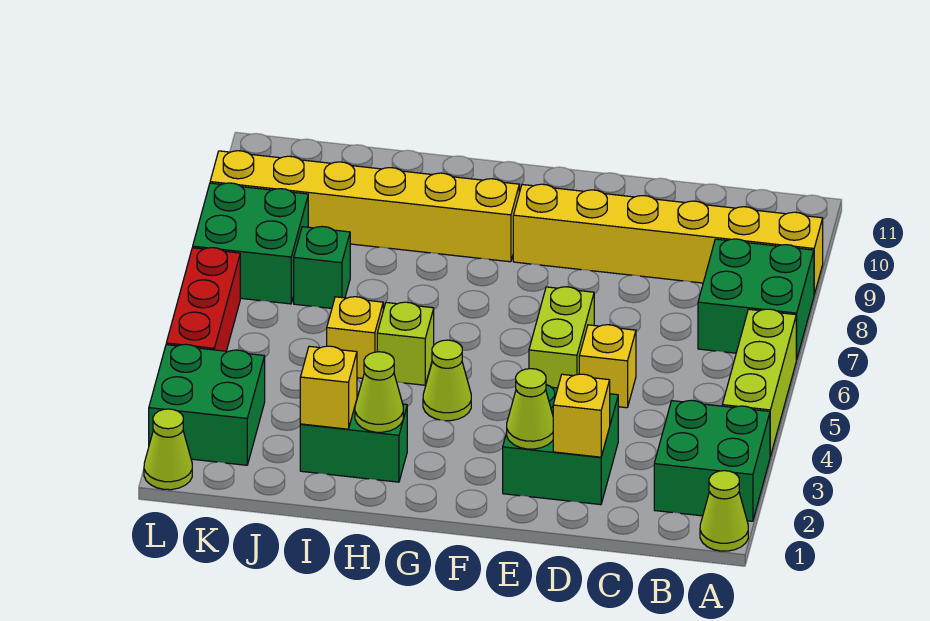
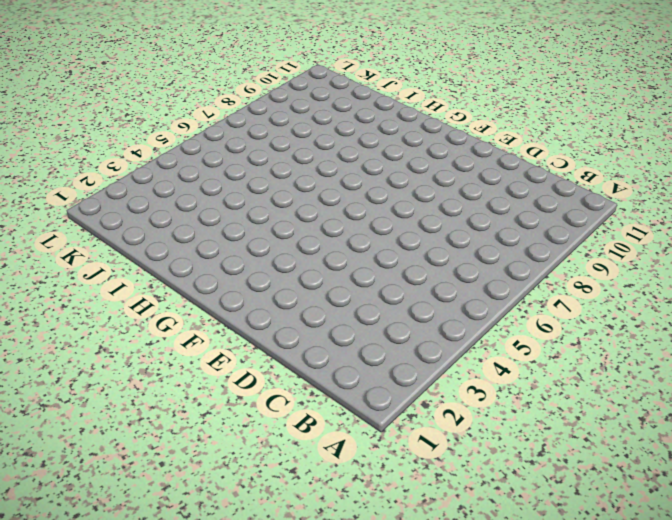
none -> lime cone A1 level 1
none -> green brick A2:B3 level 1
none -> lime brick A4:A6 level 1

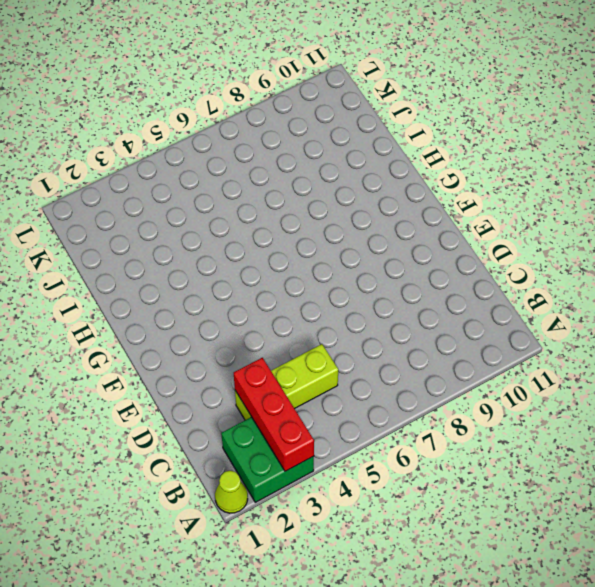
red brick A3:C3 level 2 -> red brick L4:L6 level 1
lime brick C3:C5 level 1 -> lime brick A4:A6 level 1
none -> green brick A7:B8 level 1
none -> yellow brick A9:F9 level 1
none -> green brick D2:E3 level 1

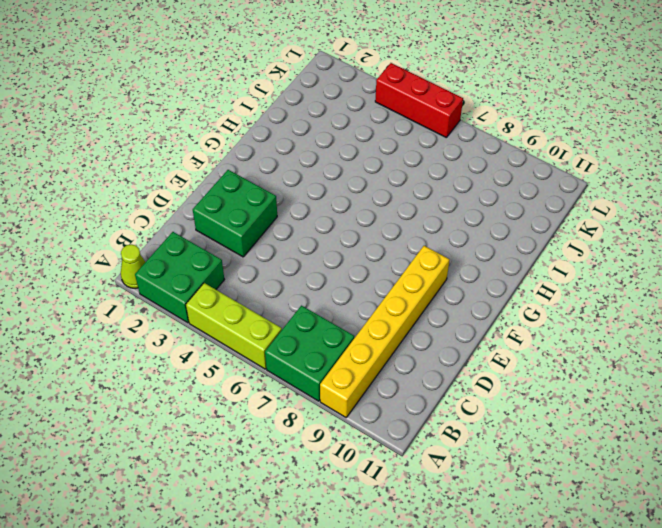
none -> yellow brick D5 level 1
none -> lime brick E5:E6 level 1
none -> lime cone G4 level 1

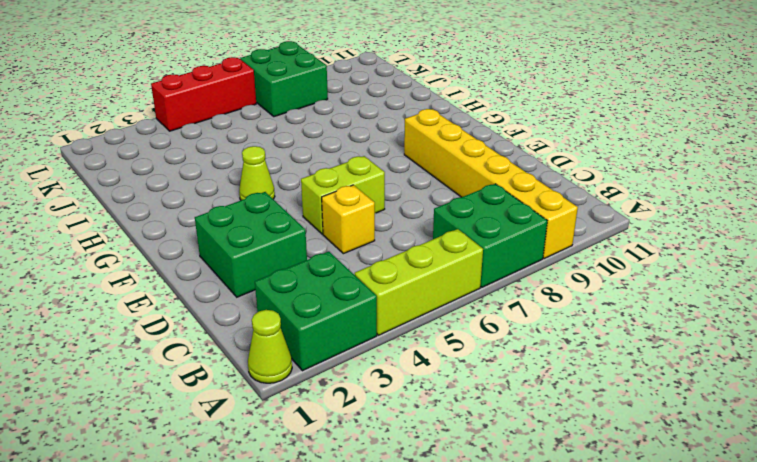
none -> yellow brick G9:L9 level 1
none -> green brick H2:I2 level 1
none -> lime brick H5 level 1

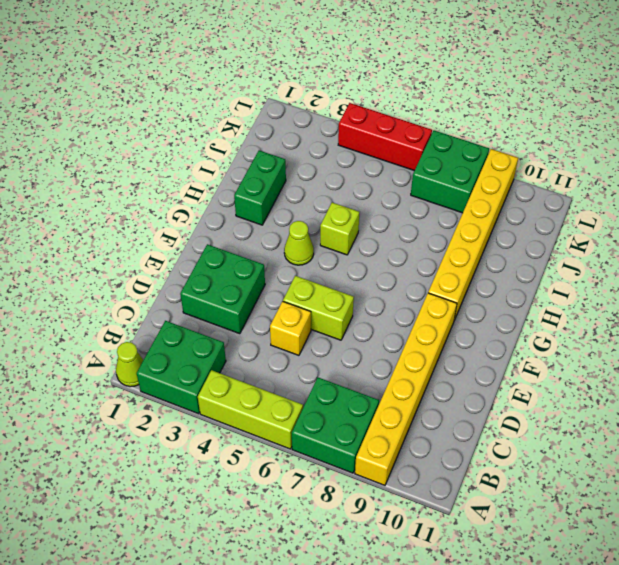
none -> yellow brick I5 level 1
none -> green brick J7 level 1
none -> green brick K2:L3 level 1

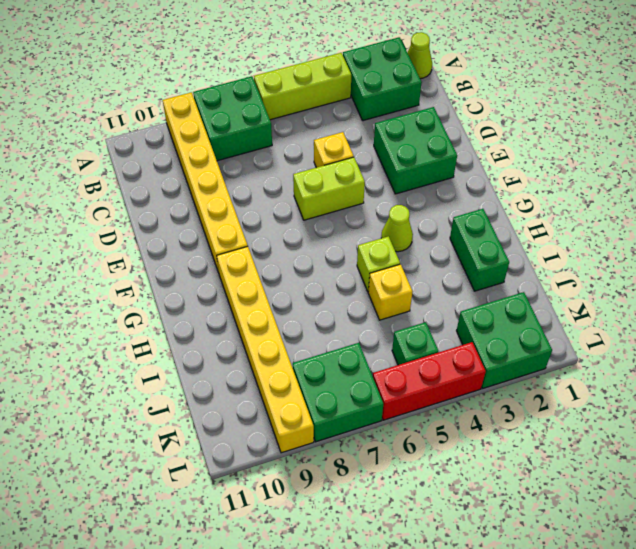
green brick K5 level 1 -> green brick J7 level 1
none -> lime cone L1 level 1
none -> yellow brick D2 level 2
none -> lime cone E2 level 2

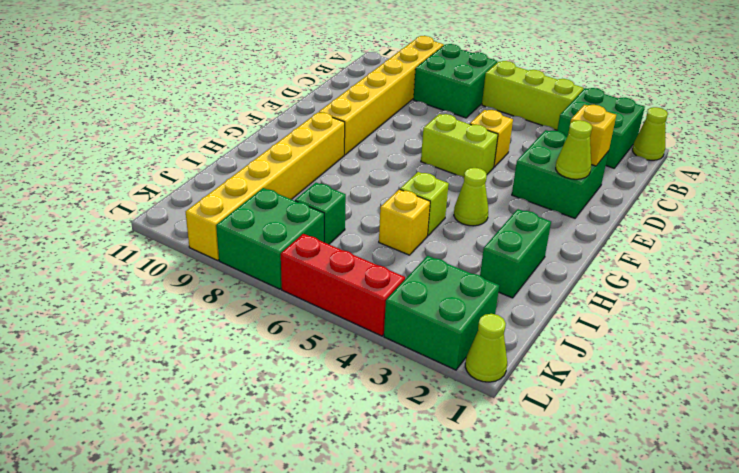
none -> lime cone H2 level 2
none -> yellow brick I2 level 2

